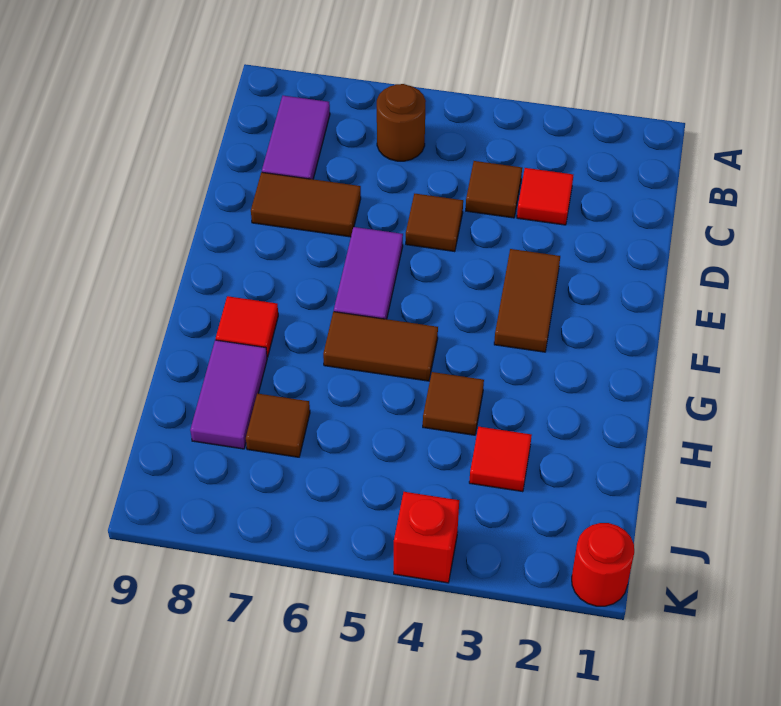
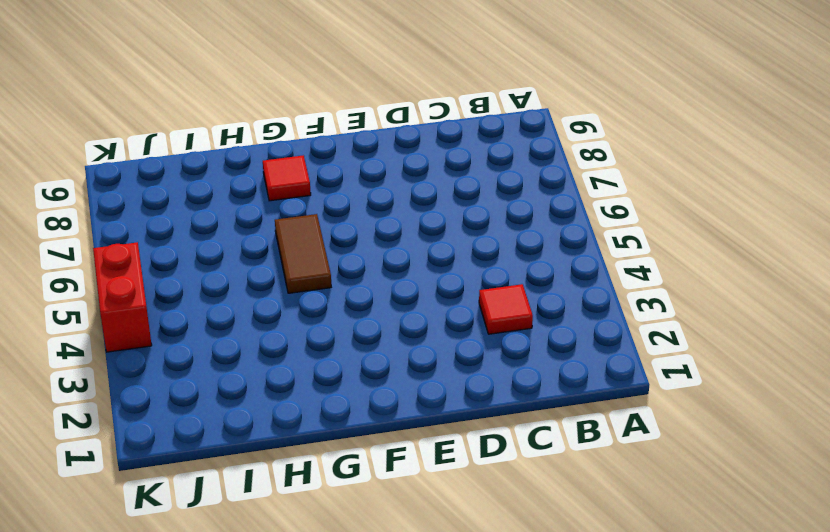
red brick K4:K5 level 1 -> red brick K4 level 1
none -> brown round brick B6 level 1
none -> purple tile B8:C8 level 1
none -> brown tile C4 level 1

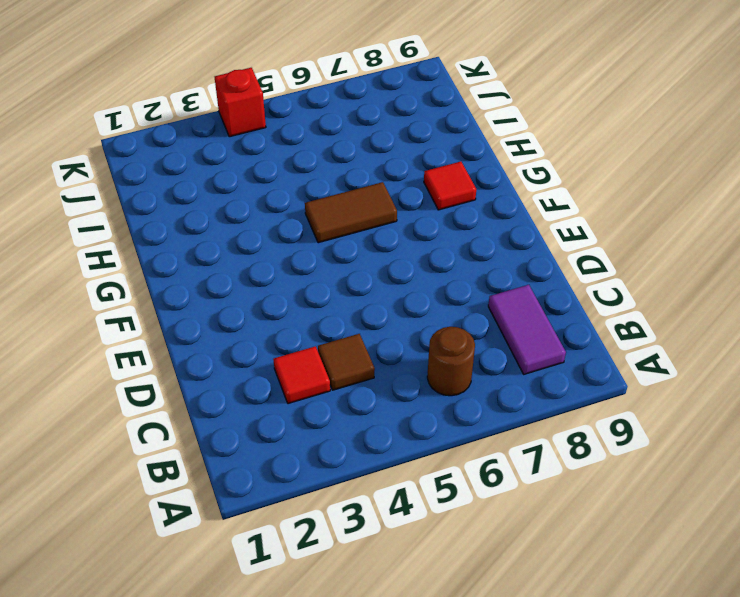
none -> brown tile D5 level 1
none -> brown tile D7:D8 level 1
none -> brown tile E3:F3 level 1

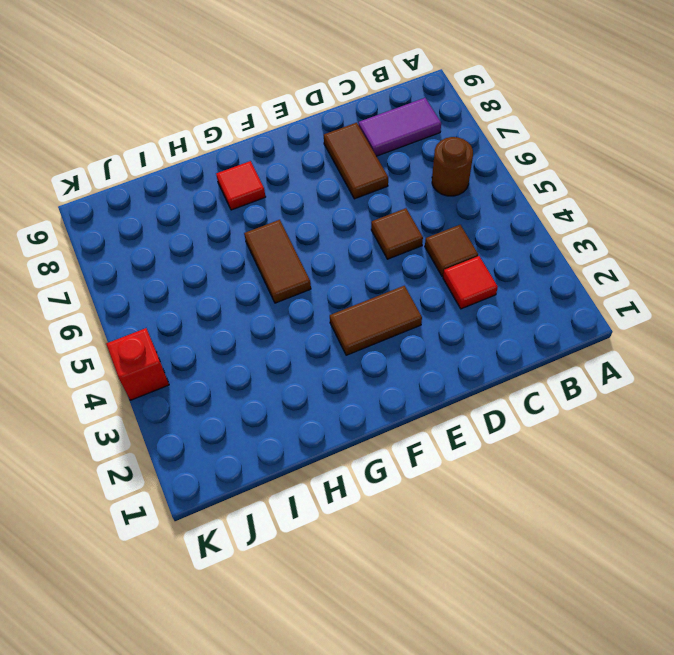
none -> purple tile E6:F6 level 1
none -> brown tile H4 level 1
none -> purple tile H8:I8 level 1

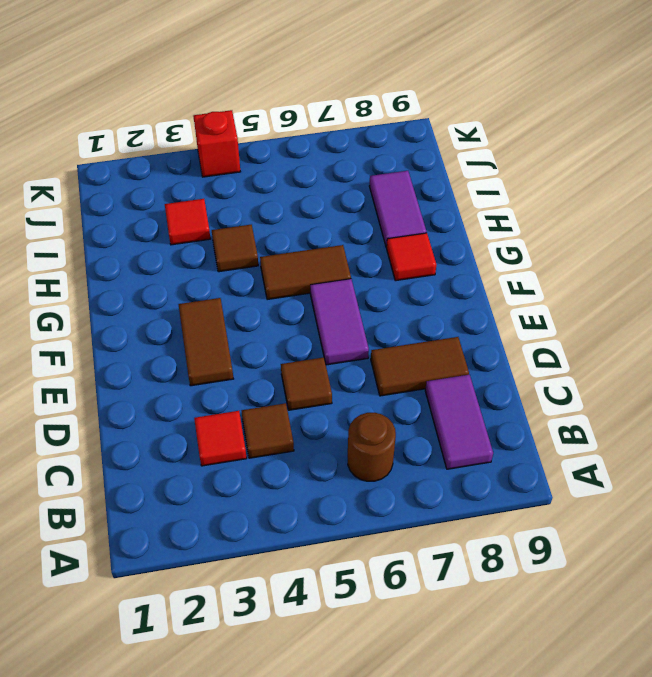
none -> brown tile I7 level 1
none -> red round brick K1 level 1

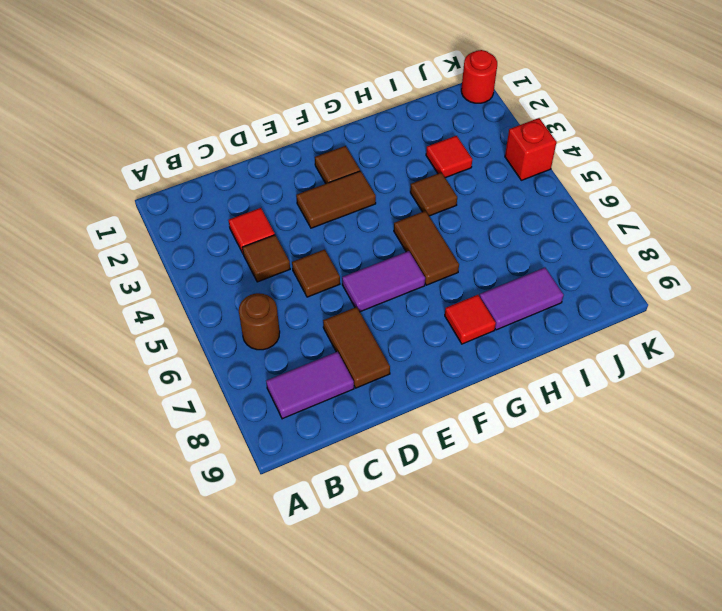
brown tile F2 level 1 -> brown tile I7 level 1

